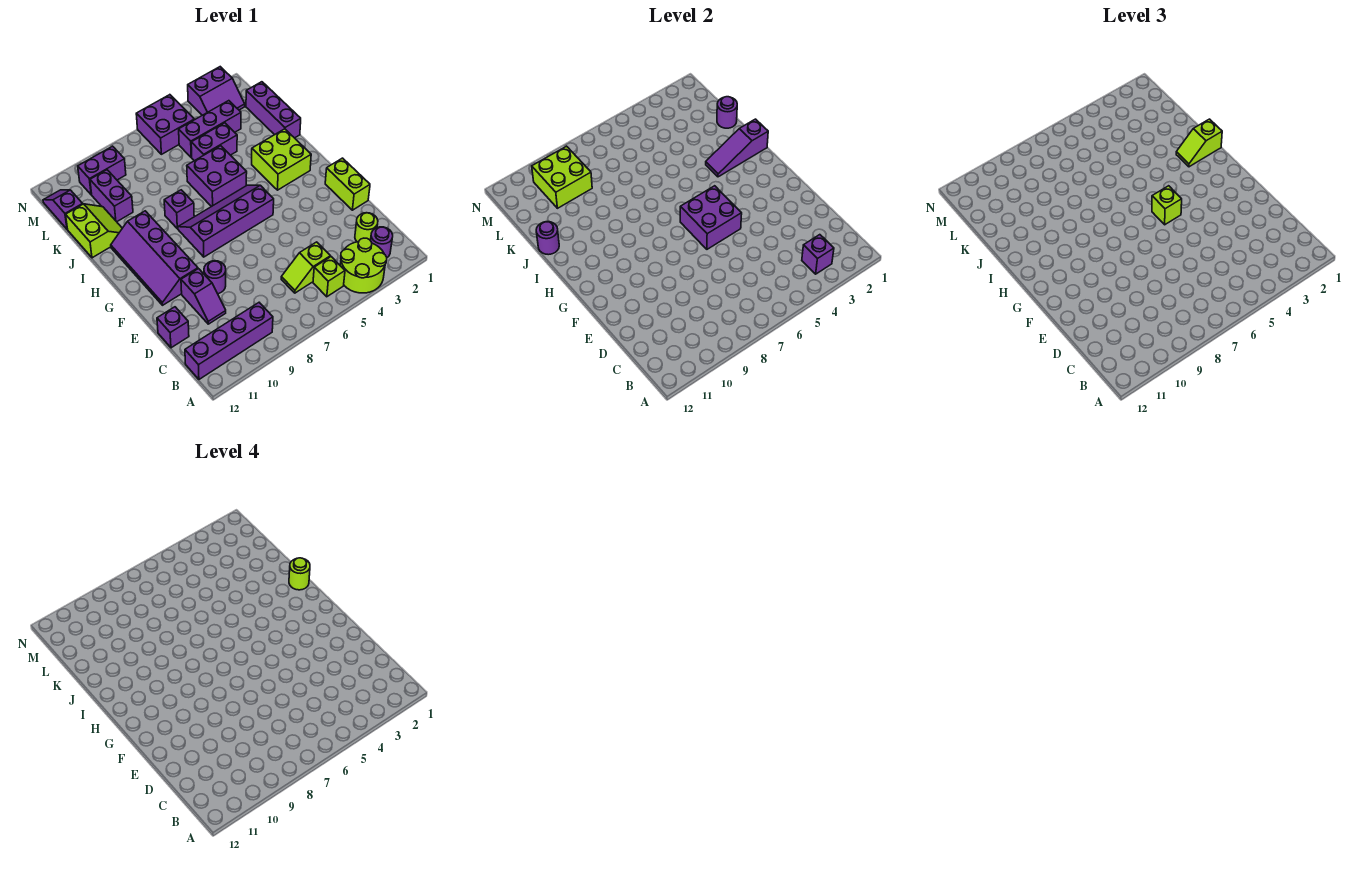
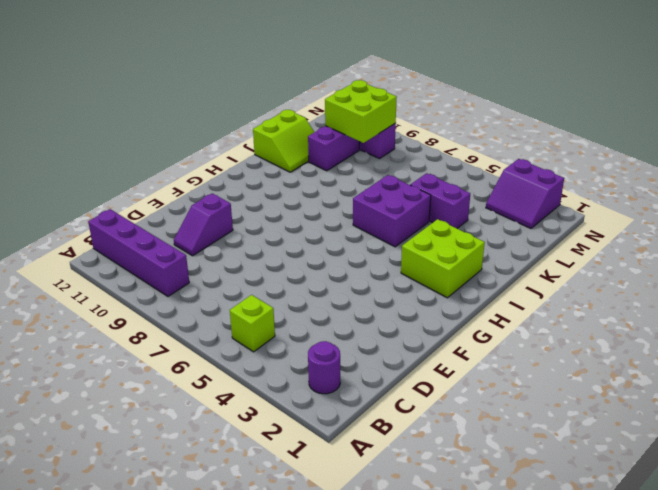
none -> lime round brick A3:B4 level 1
none -> lime round brick C2 level 1
none -> lime slope C5:C6 level 1 top 5
none -> purple brick D12 level 1

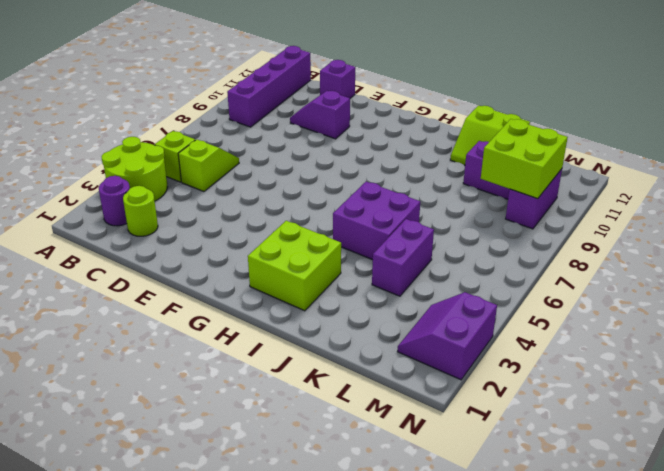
none -> lime brick E1:F1 level 1
none -> purple round brick E9 level 1
none -> purple slope F10:I11 level 1 top 10
none -> purple slope G5:H8 level 1 top G

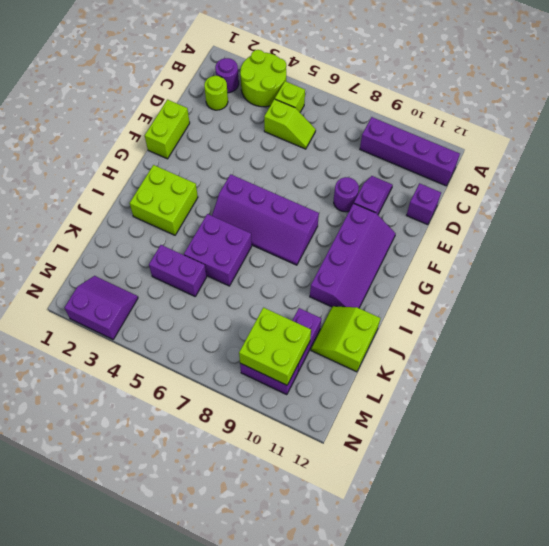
none -> purple brick I8 level 1
none -> purple brick J1:L1 level 1
none -> purple brick L3:L5 level 1
none -> purple slope L12:M12 level 1 top L

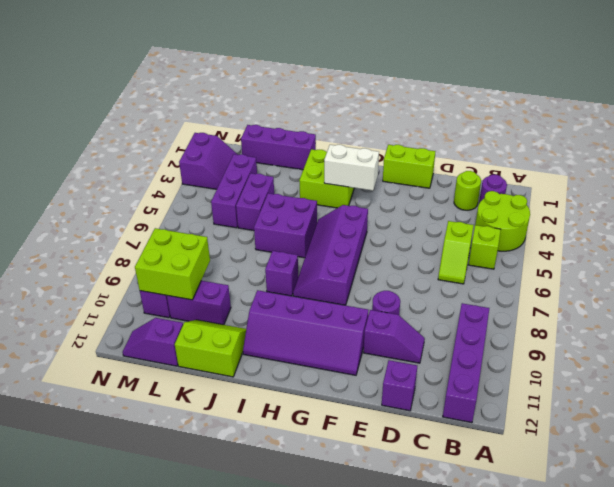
white brick G3:H3 level 2 -> none
none -> purple brick M5:N6 level 1
none -> purple brick B3 level 2
none -> purple brick F5:G6 level 2
none -> purple slope I1:I3 level 2 top 1

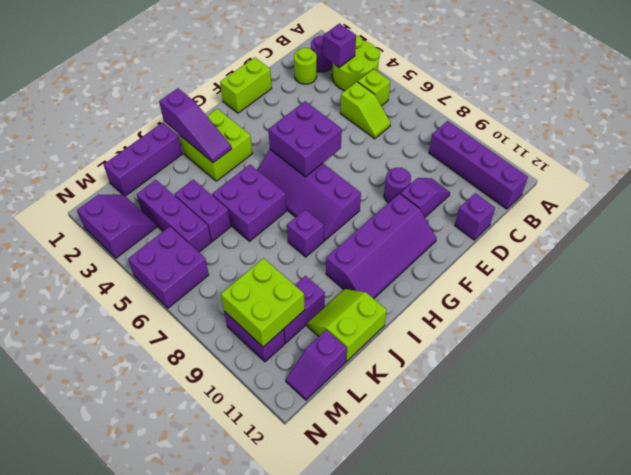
none -> purple round brick J12 level 2
none -> purple round brick K1 level 2
none -> lime brick G5 level 3
none -> lime slope I1:I2 level 3 top 1

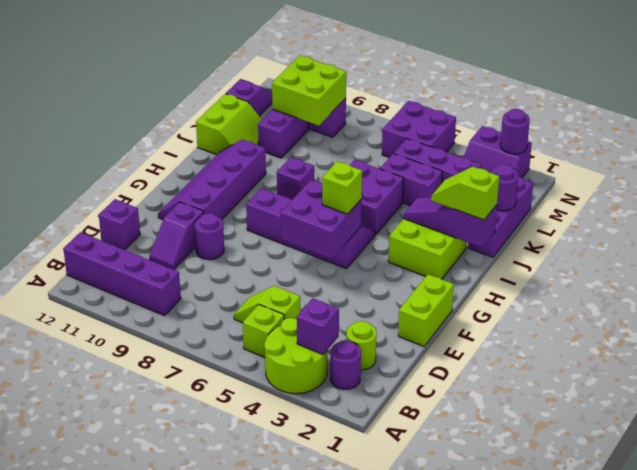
purple round brick N2 level 2 -> purple round brick J12 level 2
none -> lime round brick I1 level 4

